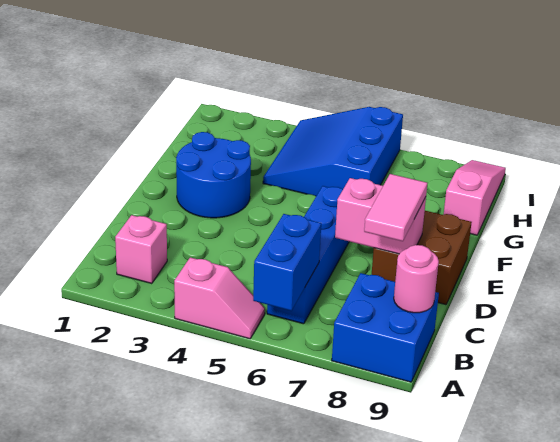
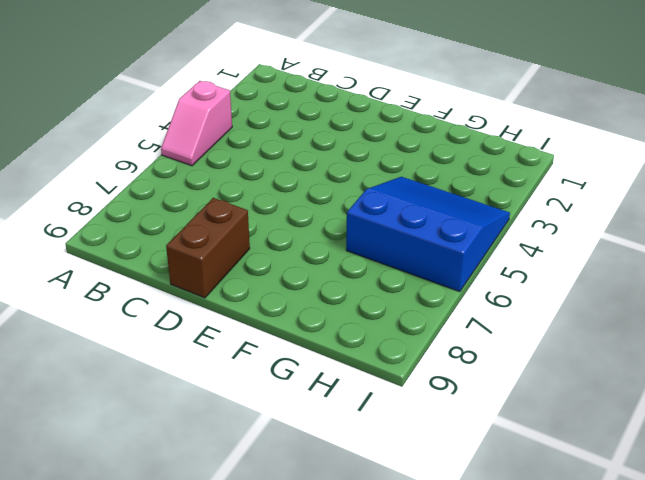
brown brick D8:D9 level 1 -> brown brick D8:E9 level 1
none -> blue brick A8:B9 level 1
none -> pink brick B2 level 1
none -> blue brick B6:E6 level 1

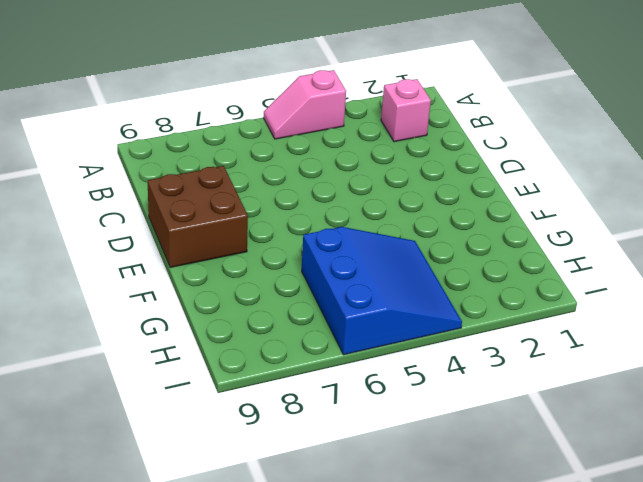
none -> blue brick A8:B9 level 1
none -> blue brick B6:E6 level 1
none -> blue round brick E2:F3 level 1

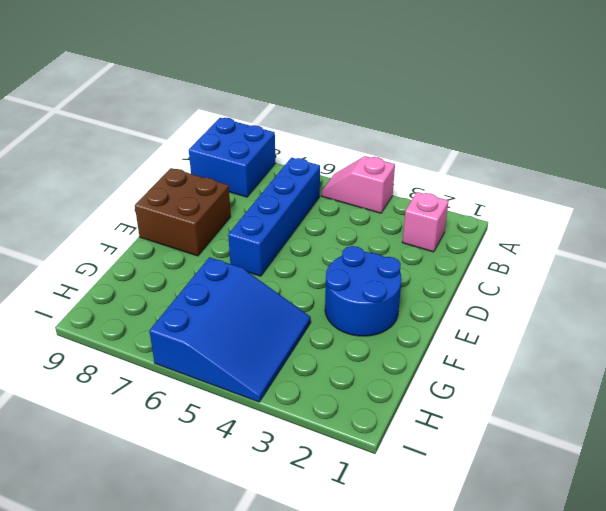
none -> pink slope G9:I9 level 1 top G
none -> blue brick A6:B6 level 2
none -> pink round brick B9 level 2

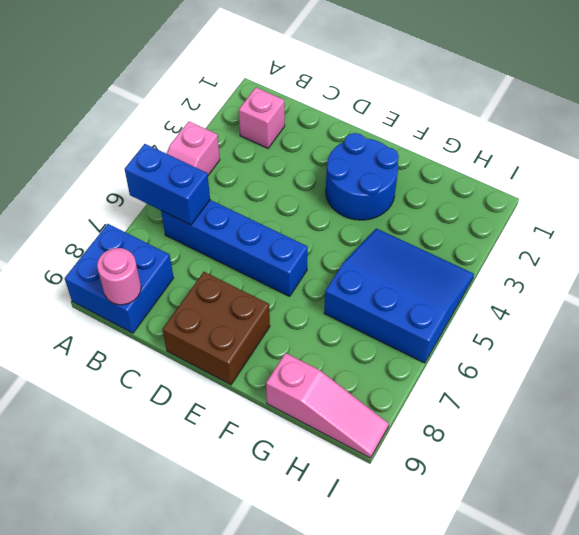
none -> pink brick D7:D8 level 2
none -> pink tile C8:D8 level 3

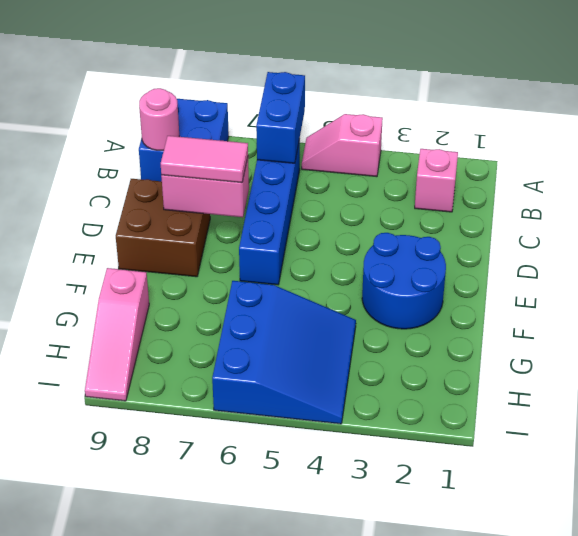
pink tile D7:D8 level 3 -> pink tile C8:D8 level 3

